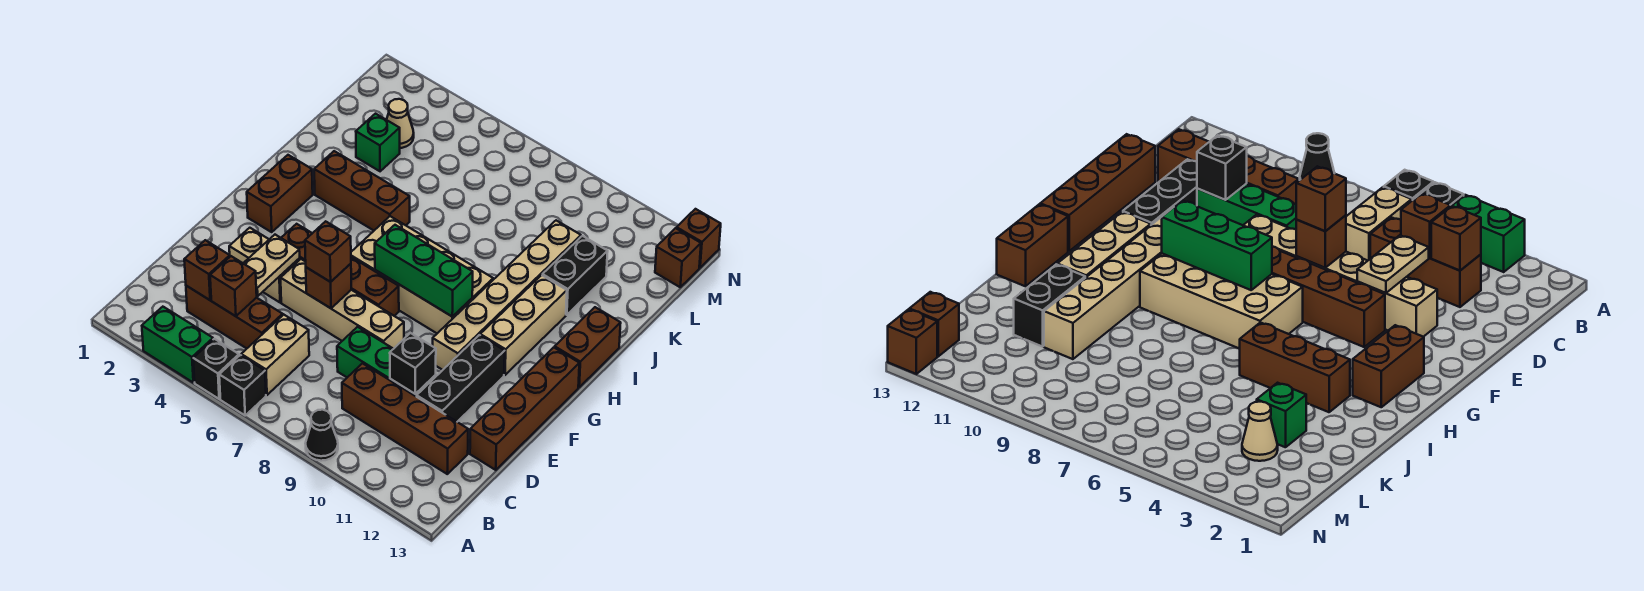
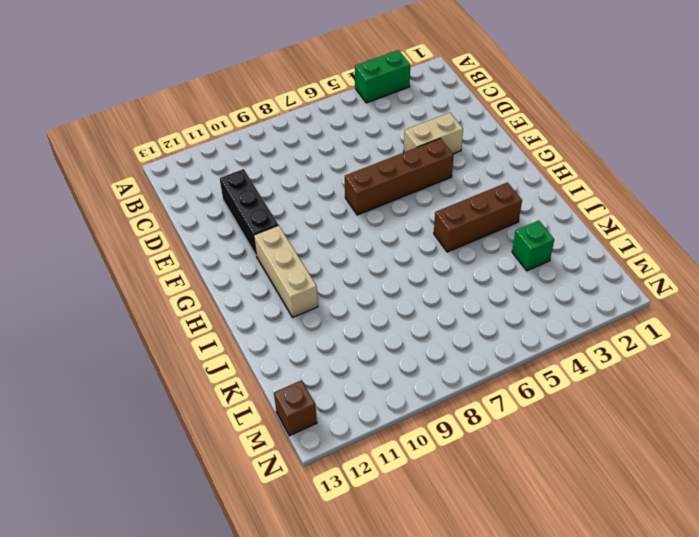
none -> black brick A5 level 1
none -> black brick A6 level 1
none -> black cone A9 level 1
none -> tan brick B6:C6 level 1

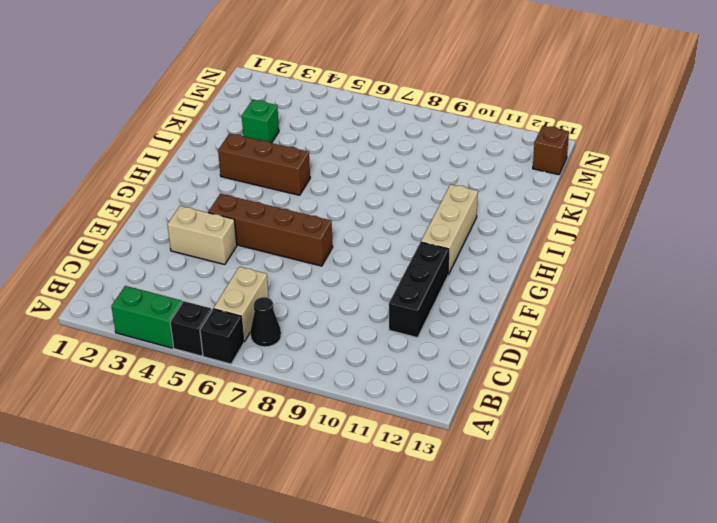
black cone B7 level 1 -> black cone A9 level 1
none -> brown brick C3:C5 level 1
none -> brown brick C9:C12 level 1
none -> green brick D8:D10 level 1
none -> brown brick D13:G13 level 1

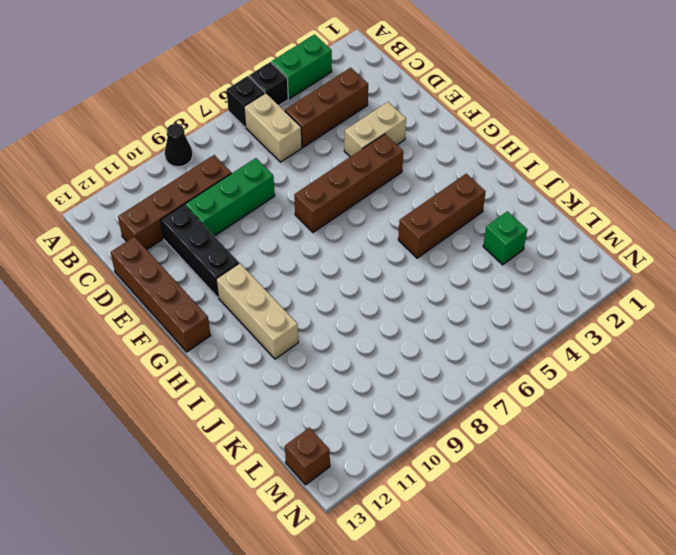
none -> tan brick E5:E8 level 1
none -> tan brick F10:K10 level 1
none -> brown brick G2:H2 level 1
none -> tan brick G6:H9 level 1

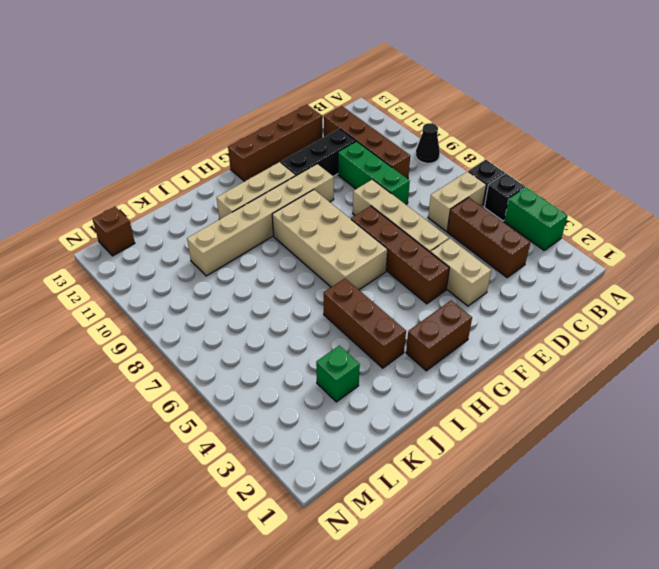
none -> brown brick H13:I13 level 1
none -> black brick J11:K11 level 1
none -> tan cone L3 level 1
none -> brown brick N13 level 1

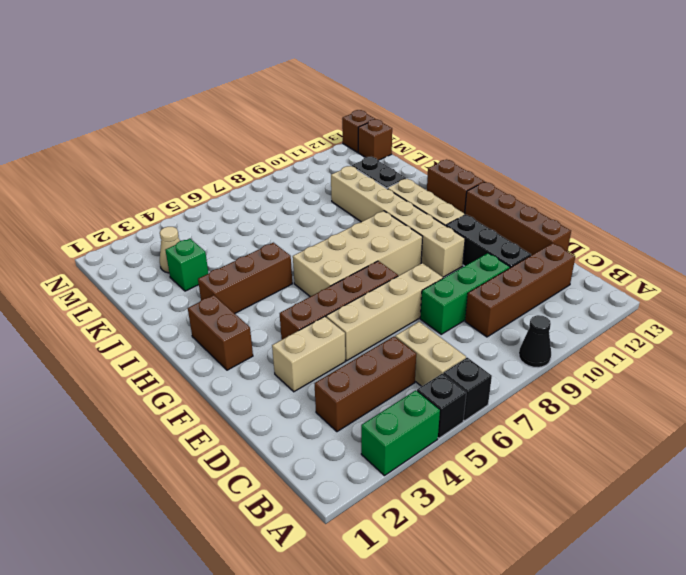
none -> brown brick C3 level 2
none -> brown brick C4 level 2
none -> tan plate D4:E4 level 2
none -> black brick D10 level 2

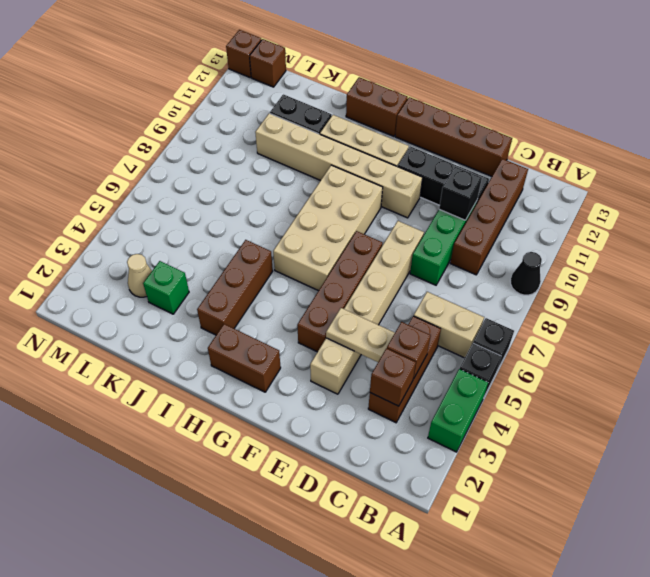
none -> brown brick E6 level 2
none -> green brick G7:G9 level 2
none -> brown brick E6 level 3

